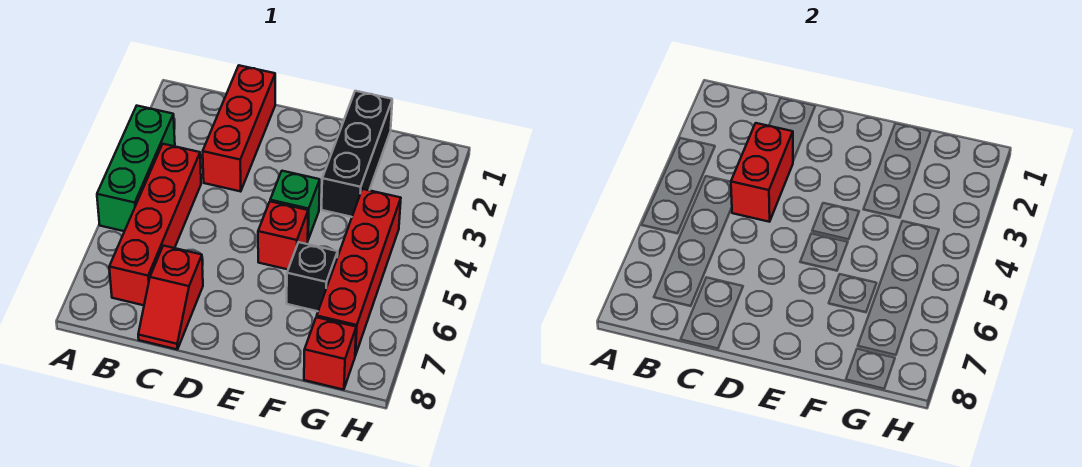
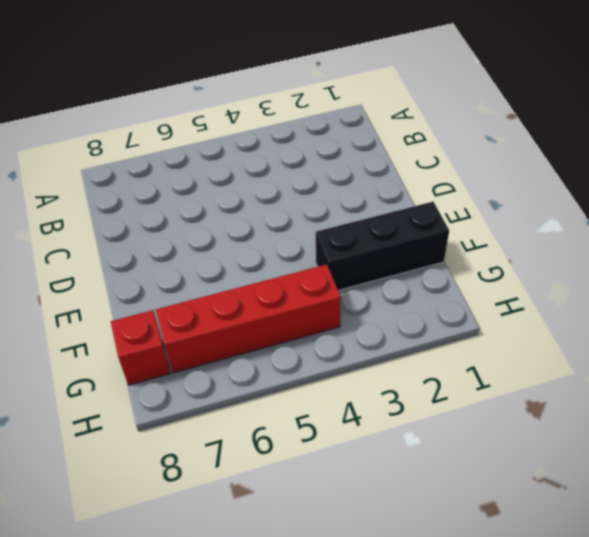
none -> green brick A3:A5 level 1
none -> red brick B4:B7 level 1

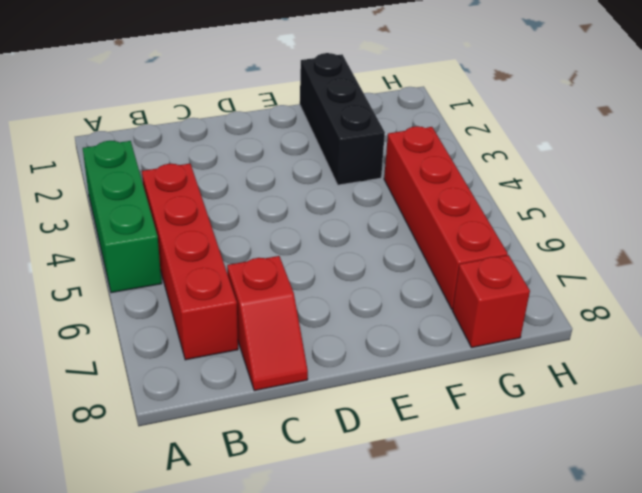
none -> red brick C1:C3 level 1
none -> green brick E4 level 1

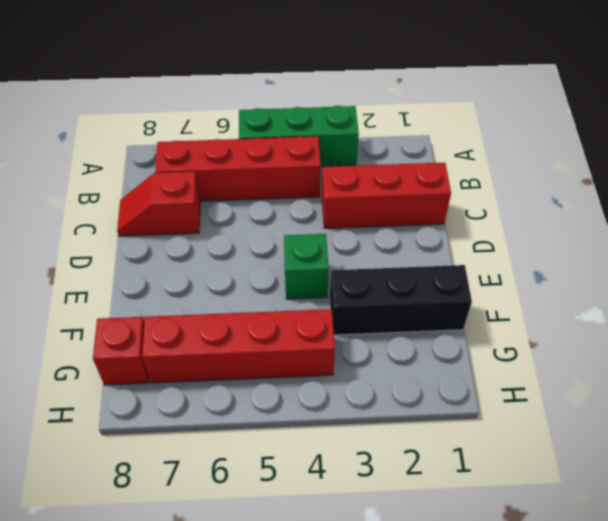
none -> red brick E5 level 1
none -> black brick F6 level 1

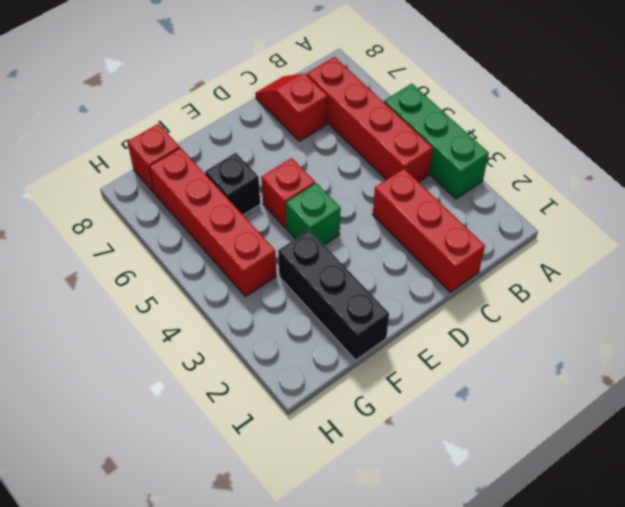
none -> red brick C3:C4 level 2

